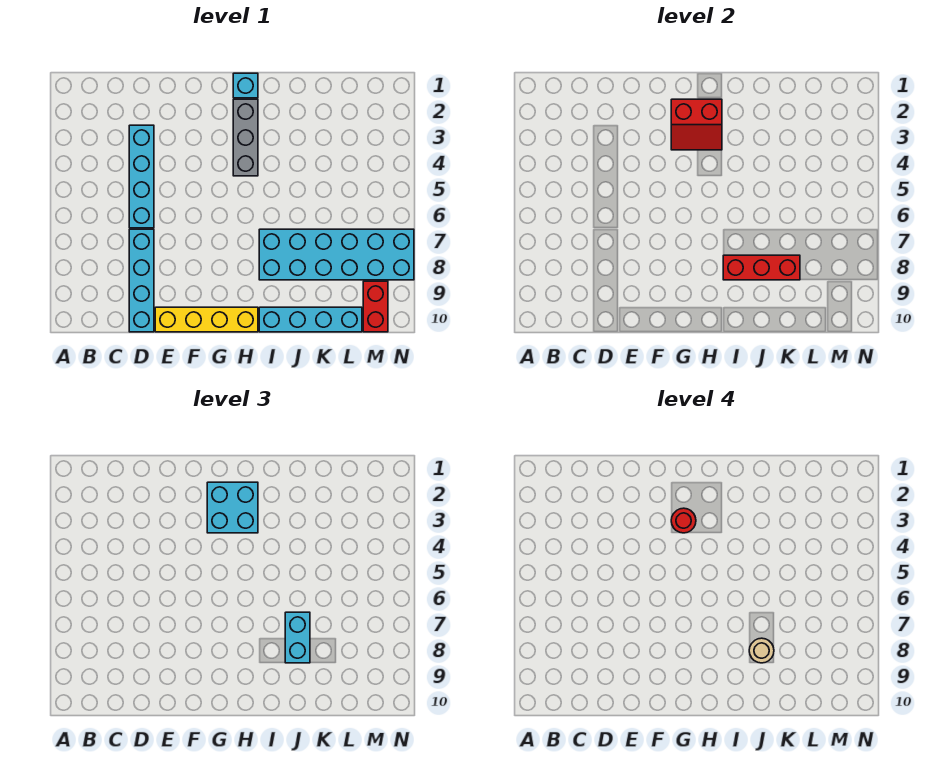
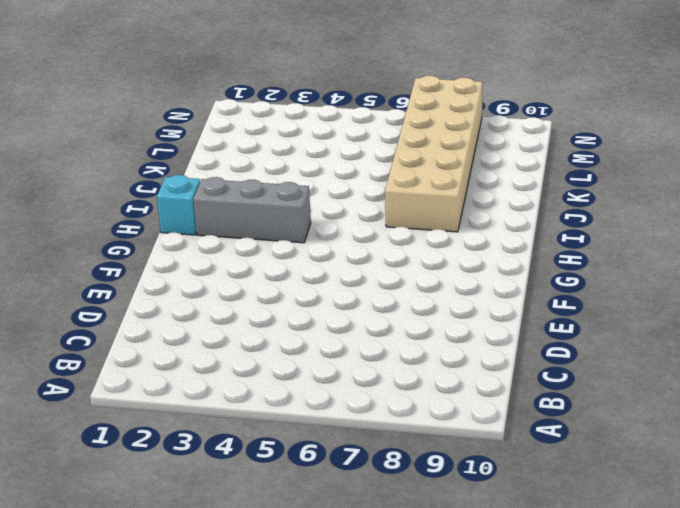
tan brick I7:N8 level 1 -> cyan brick I7:N8 level 1
none -> cyan brick D3:D6 level 1
none -> cyan brick D7:D10 level 1
none -> yellow brick E10:H10 level 1

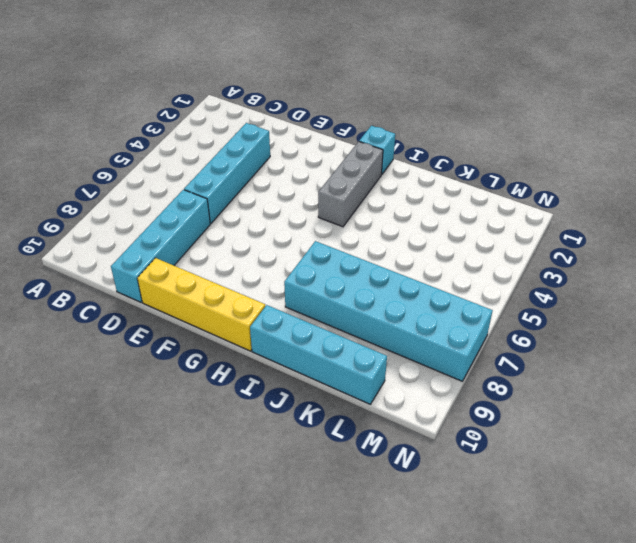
none -> red brick M9:M10 level 1
none -> red slope G2:H3 level 2 top 2
none -> red brick I8:K8 level 2

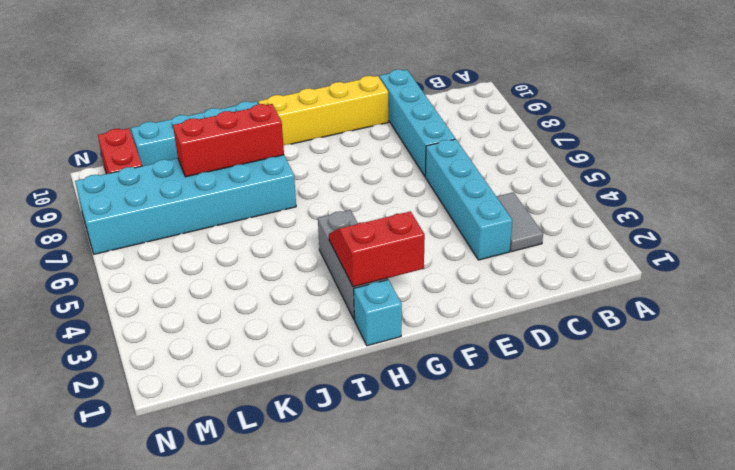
grey tile C3:C4 level 1 -> none
none -> cyan brick G2:H3 level 3
none -> cyan brick J7:J8 level 3
none -> red round brick G3 level 4

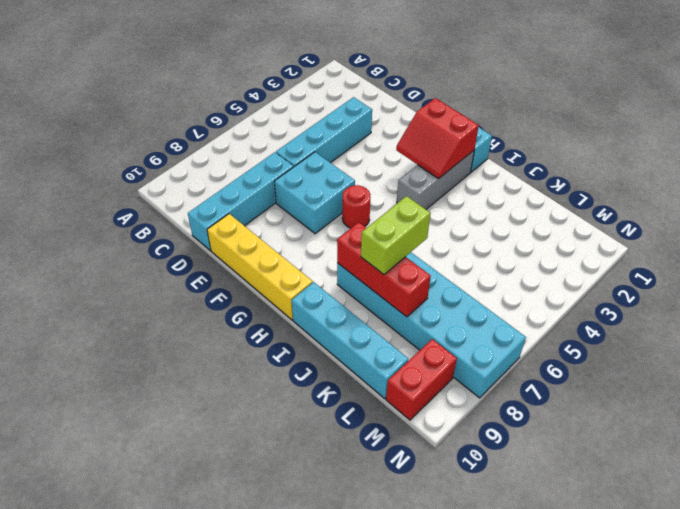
cyan brick E6:F7 level 1 -> cyan brick G2:H3 level 3
red round brick G6 level 1 -> red round brick G3 level 4
lime brick J7:J8 level 3 -> cyan brick J7:J8 level 3
none -> tan round brick J8 level 4

